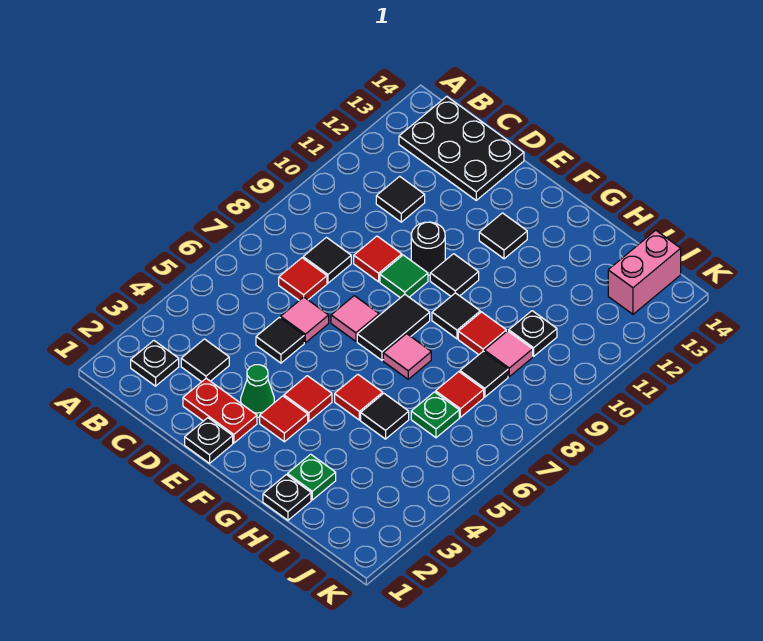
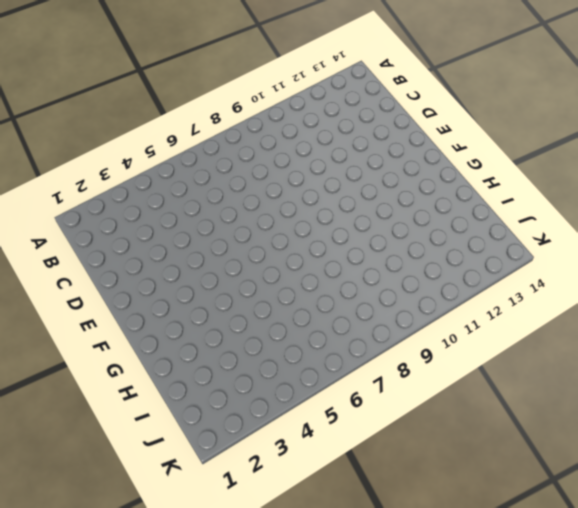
none -> black plate B2 level 1
none -> black plate B13:D14 level 1
none -> black tile C3 level 1
none -> red tile C7 level 1

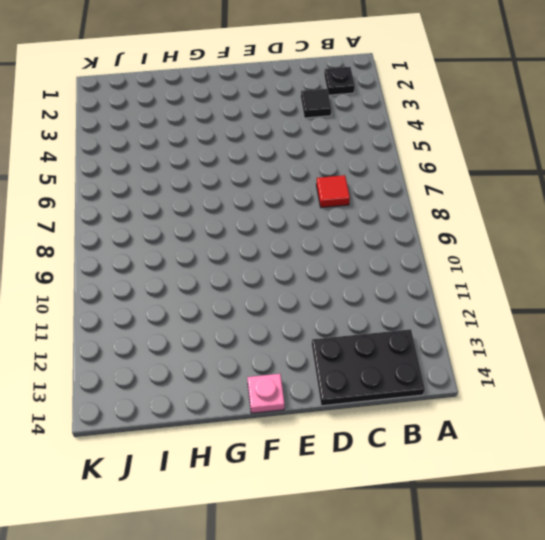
pink plate F14 level 1 -> none
none -> black tile C8 level 1
none -> black tile C11 level 1
none -> red plate D2:E2 level 1
none -> black tile D5 level 1

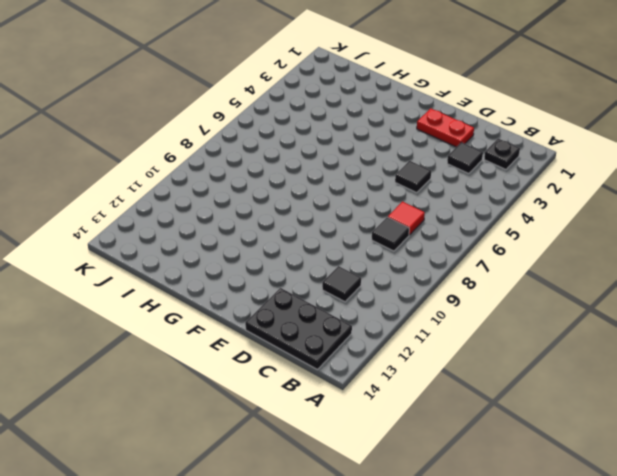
none -> pink tile D6 level 1
none -> red tile D9 level 1
none -> black plate E1 level 1
none -> green cone E3 level 1

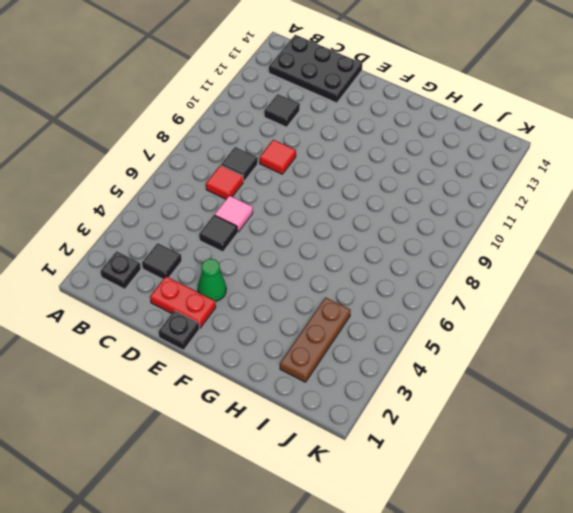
brown plate I2:I4 level 1 -> none
none -> pink tile E7 level 1
none -> green tile E9 level 1
none -> black round brick E10 level 1
none -> red tile F3 level 1

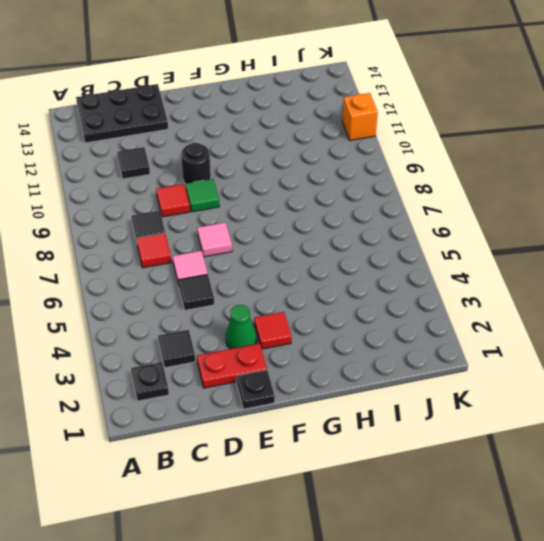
orange brick K11 level 1 -> none
none -> red tile F4 level 1
none -> black tile F7:F8 level 1
none -> black tile F10 level 1
none -> black tile F12 level 1

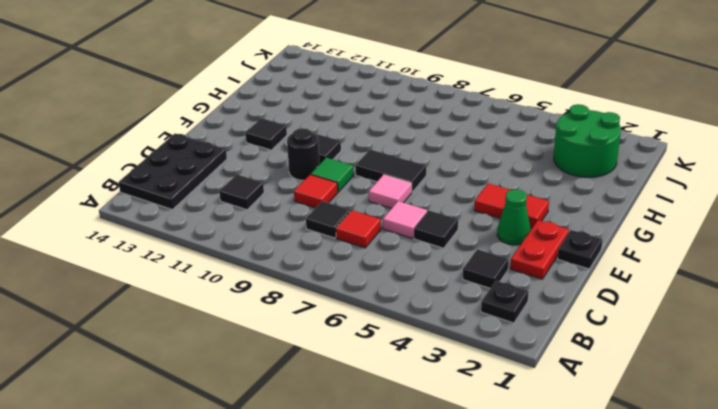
green round brick I2:J3 level 1 -> none
none -> red tile G5 level 1
none -> pink tile G7 level 1
none -> black tile G9 level 1
none -> black plate H1 level 1

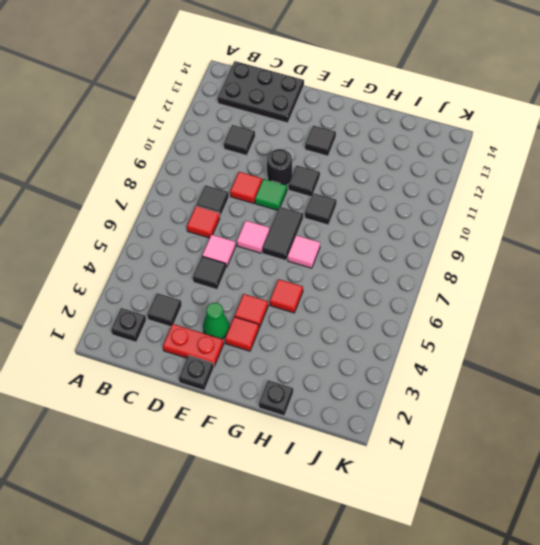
none -> green plate H2 level 1
none -> black tile H5 level 1
none -> red tile H9 level 1
none -> green plate I6 level 1

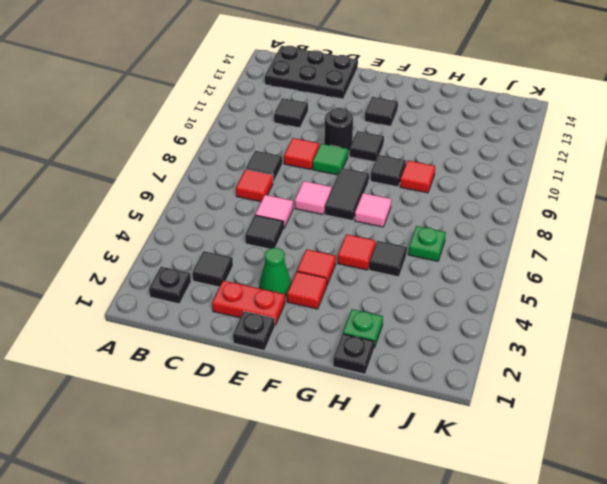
none -> red tile I7 level 1
none -> black tile I8 level 1
none -> pink tile I9 level 1
none -> black plate I10 level 1

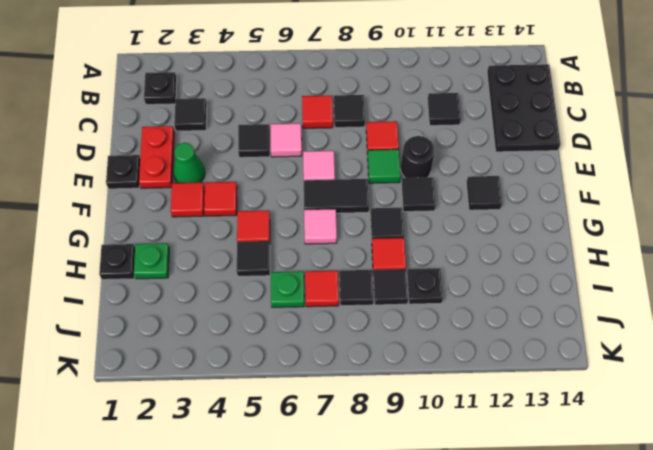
black tile I9 level 1 -> pink tile I9 level 1
none -> pink brick J13:J14 level 1

